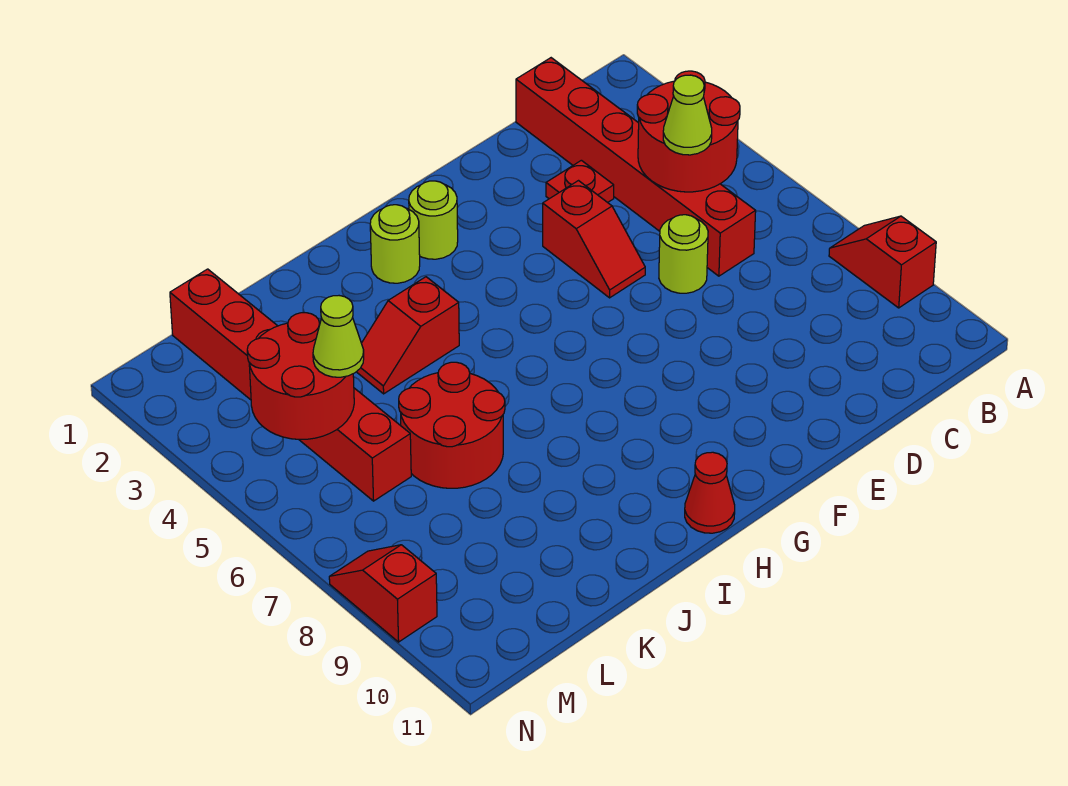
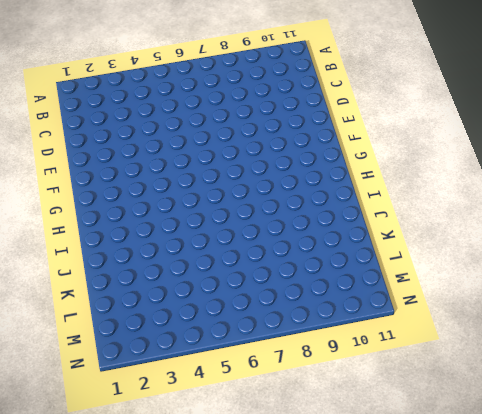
none -> red slope A8:A9 level 1 top 9
none -> red brick C1:C6 level 1
none -> red plate D3 level 1

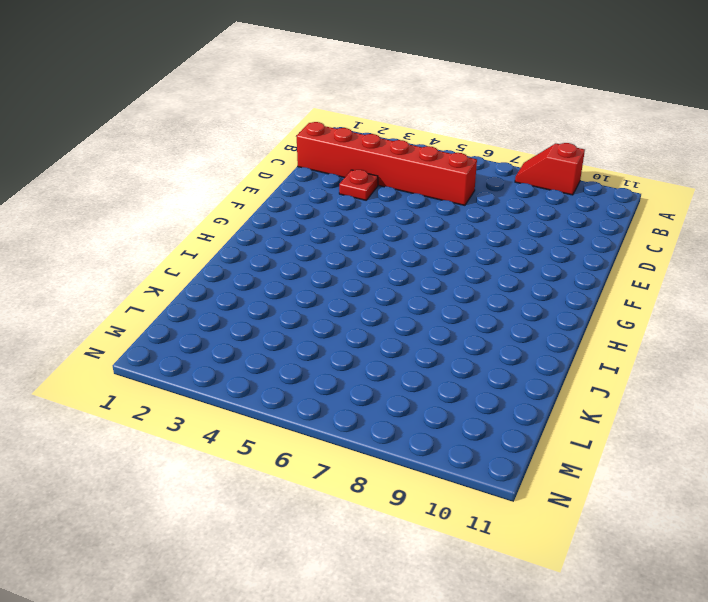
none -> lime round brick D6 level 1
none -> red slope E4:E5 level 1 top 4
none -> lime round brick G2 level 1

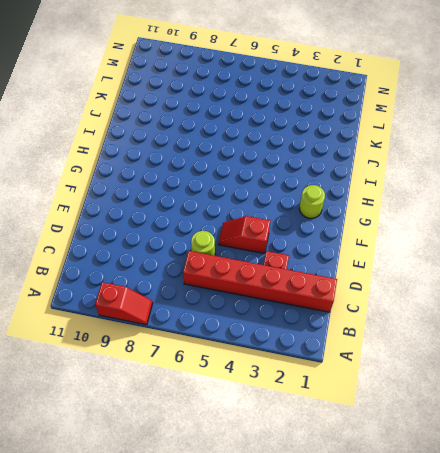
none -> lime round brick H2 level 1
none -> red cone H11 level 1
none -> red slope I4:J4 level 1 top I

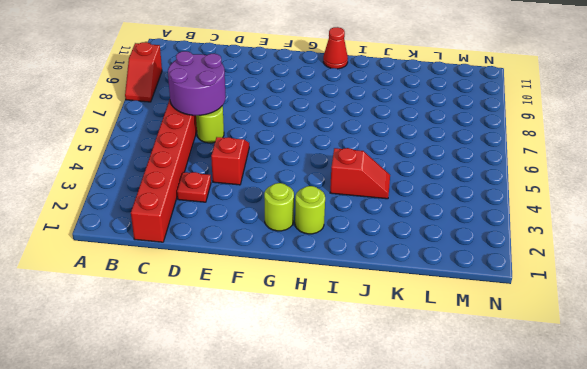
purple round brick C6:D7 level 2 -> none
none -> red round brick J6:K7 level 1
none -> red brick L1:L6 level 1
none -> red slope N8:N9 level 1 top 9

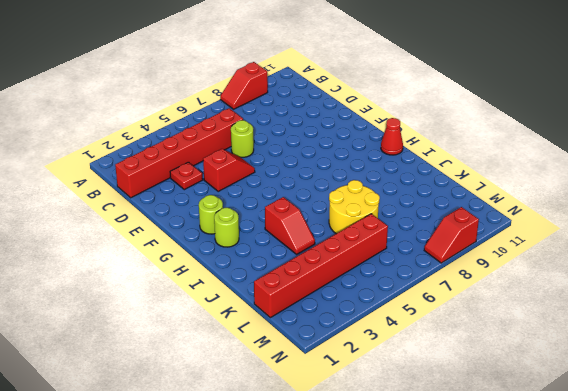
yellow round brick J6:K7 level 1 -> red round brick J6:K7 level 1
none -> red round brick B4:C5 level 2
none -> red round brick L4:M5 level 2
none -> lime cone C5 level 3

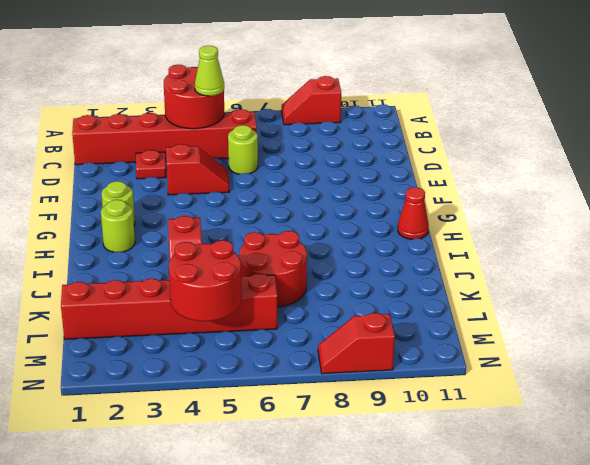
none -> lime cone L5 level 3

